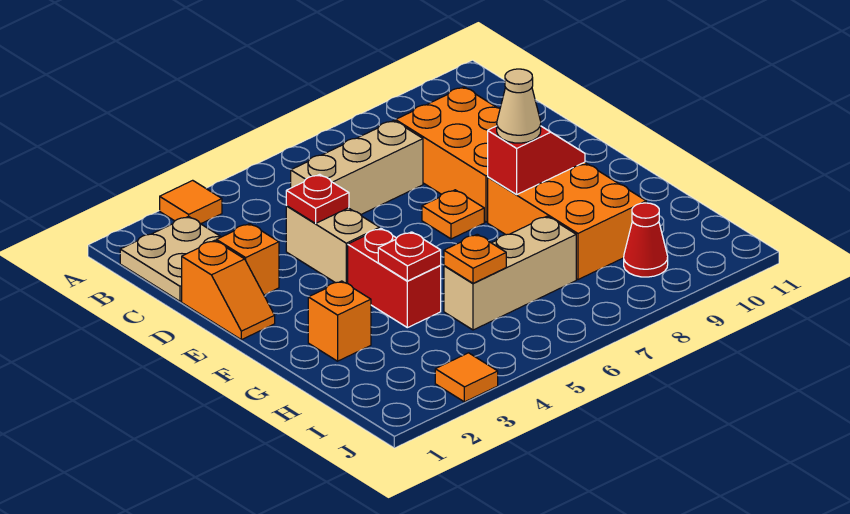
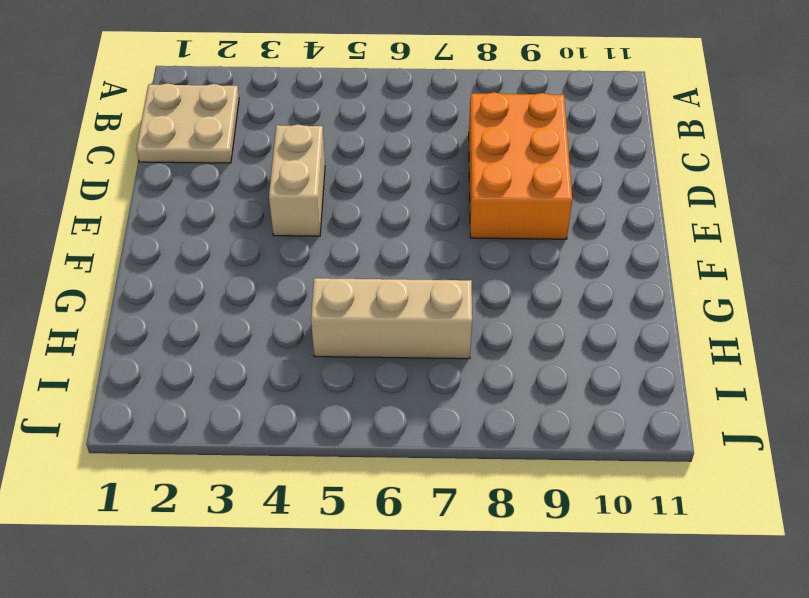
none -> orange tile A3 level 1
none -> tan brick C5:C7 level 1
none -> orange slope D1:E1 level 1 top D

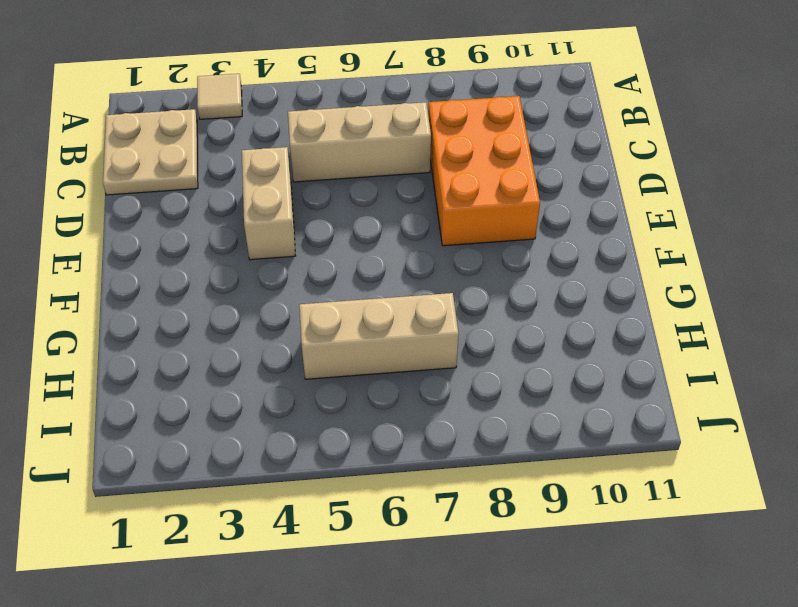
tan tile A3 level 1 -> orange tile A3 level 1
none -> orange slope D1:E1 level 1 top D
none -> orange brick D2 level 1
none -> orange plate E7 level 1

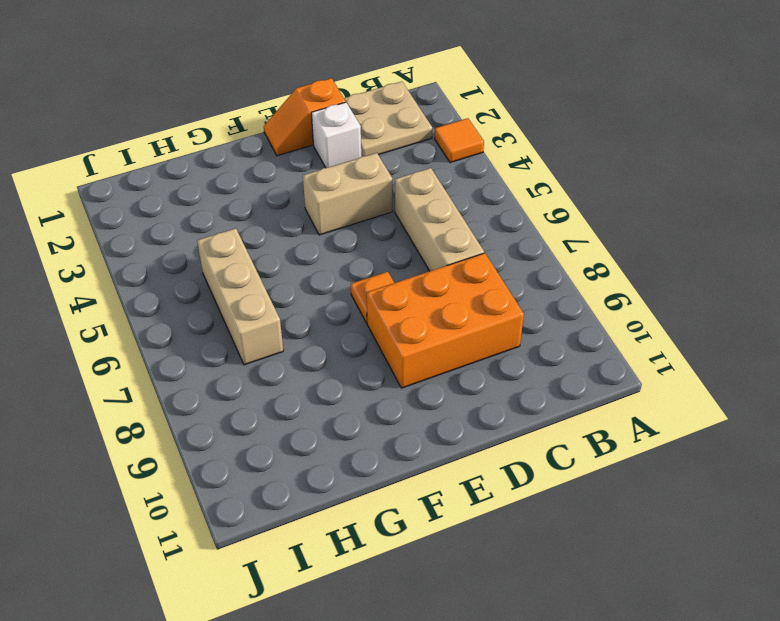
white brick D2 level 1 -> orange brick D2 level 1
none -> red brick F4:G4 level 1
none -> orange brick F8:H9 level 1
none -> orange brick G2 level 1

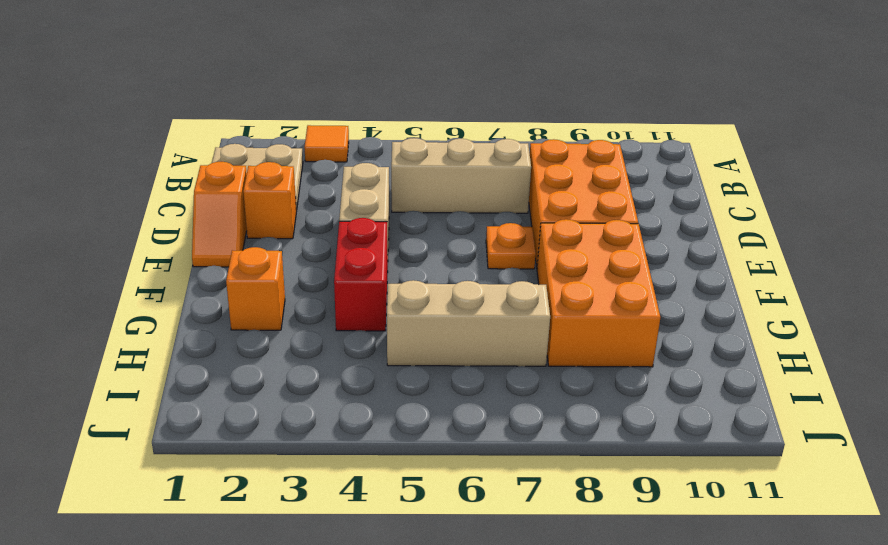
none -> red cone I9 level 1
none -> orange tile J3 level 1
none -> red plate D4 level 2

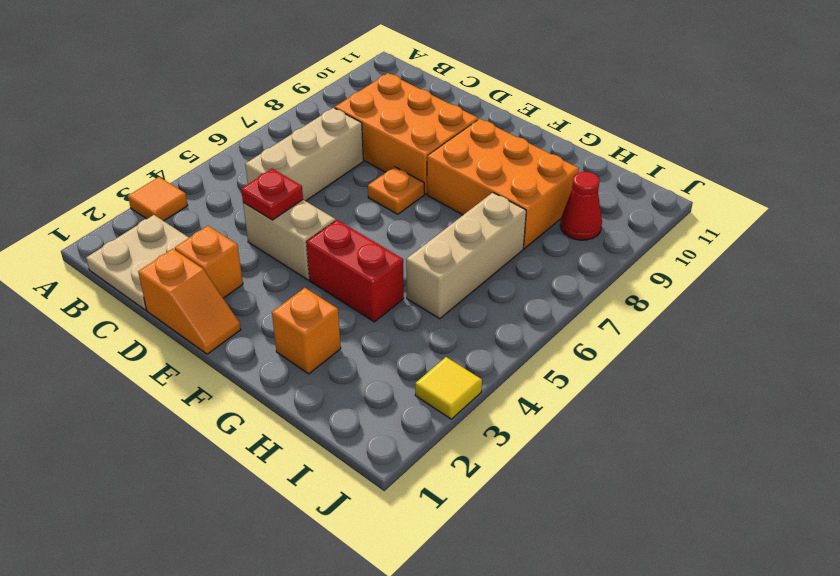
yellow tile J3 level 1 -> orange tile J3 level 1
none -> red slope F8:F9 level 2 top 8
none -> red plate G4 level 2
none -> orange plate H5 level 2

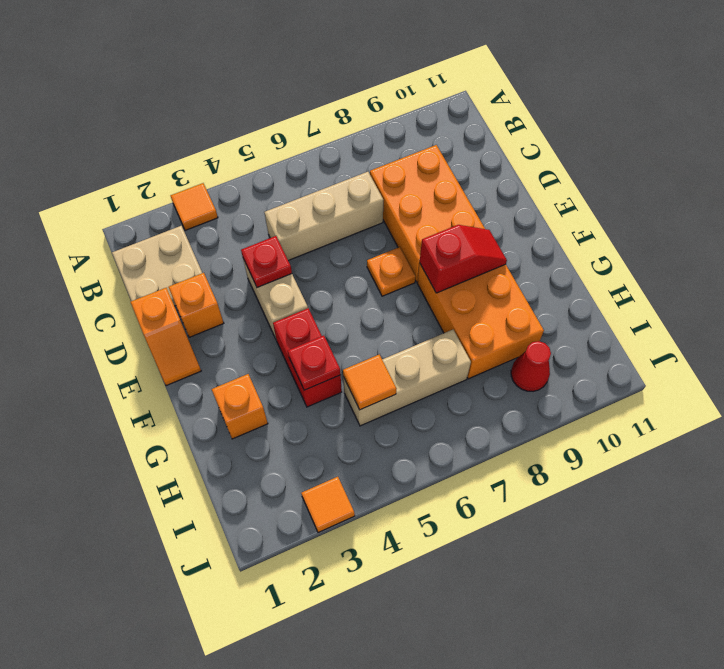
orange tile H5 level 2 -> orange plate H5 level 2
none -> tan cone F8 level 3

